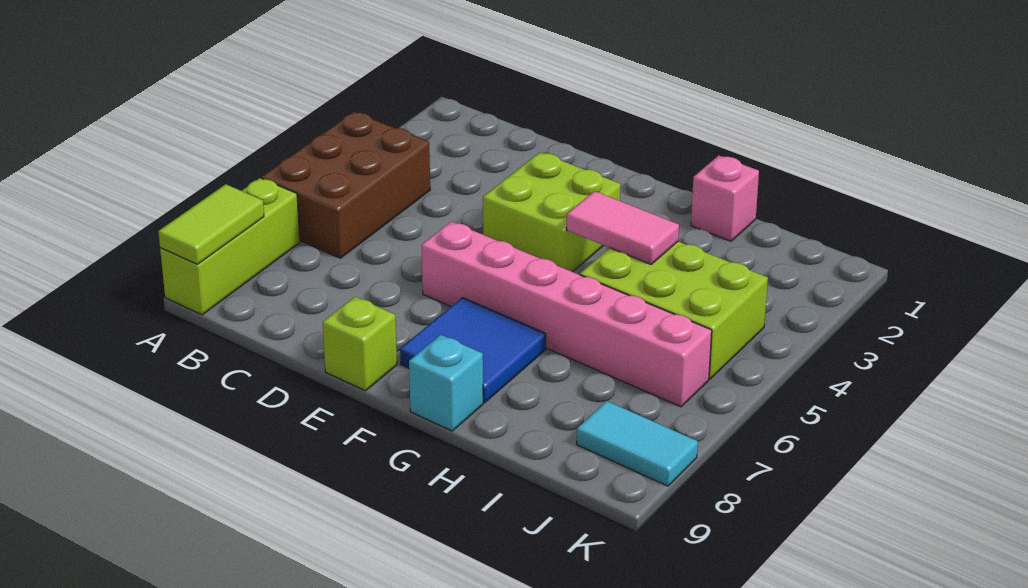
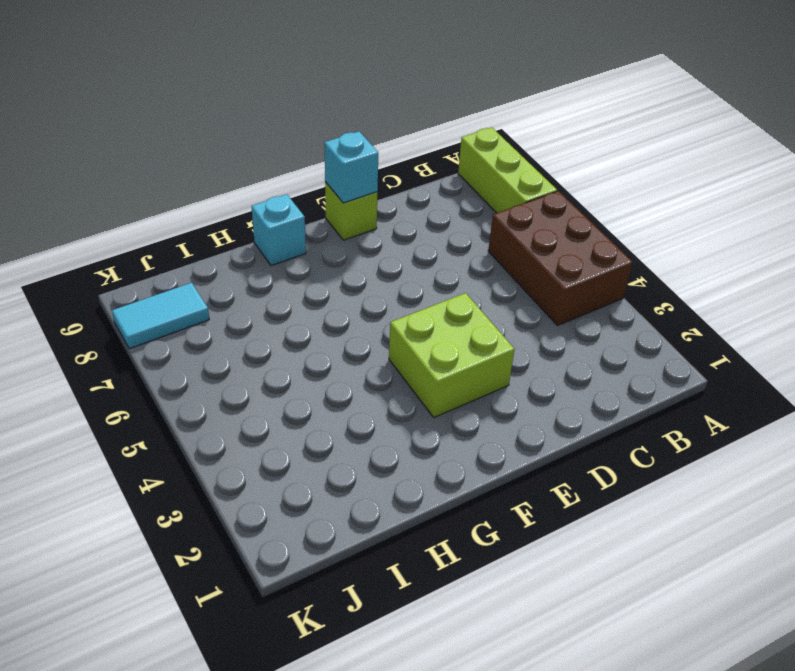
cyan brick E9 level 2 -> none
none -> pink brick E6:J6 level 1
none -> blue tile F7:G8 level 1
none -> pink brick H1 level 1

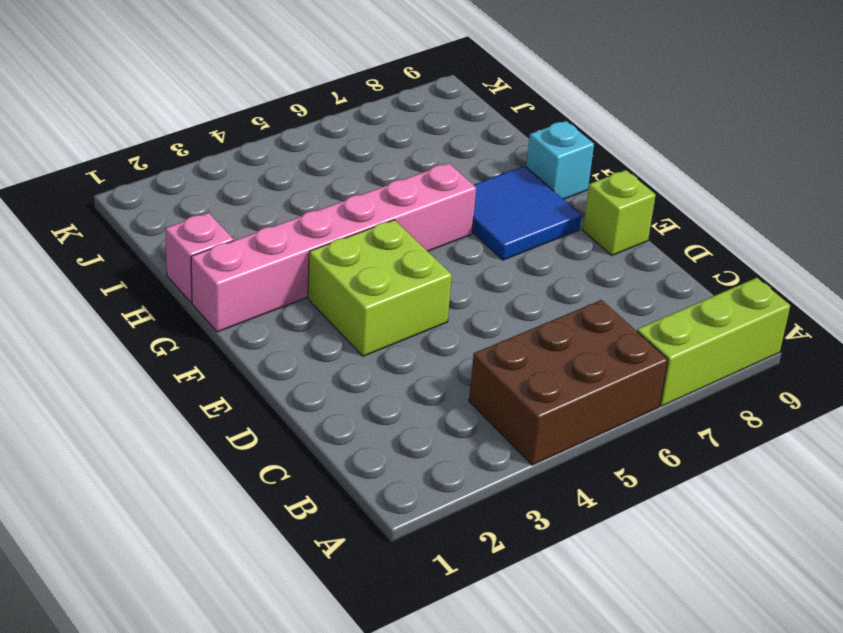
pink brick G1:G6 level 1 -> pink brick E6:J6 level 1
none -> lime brick H4:J5 level 1
none -> cyan tile J8:K8 level 1
none -> lime tile A8:A9 level 2

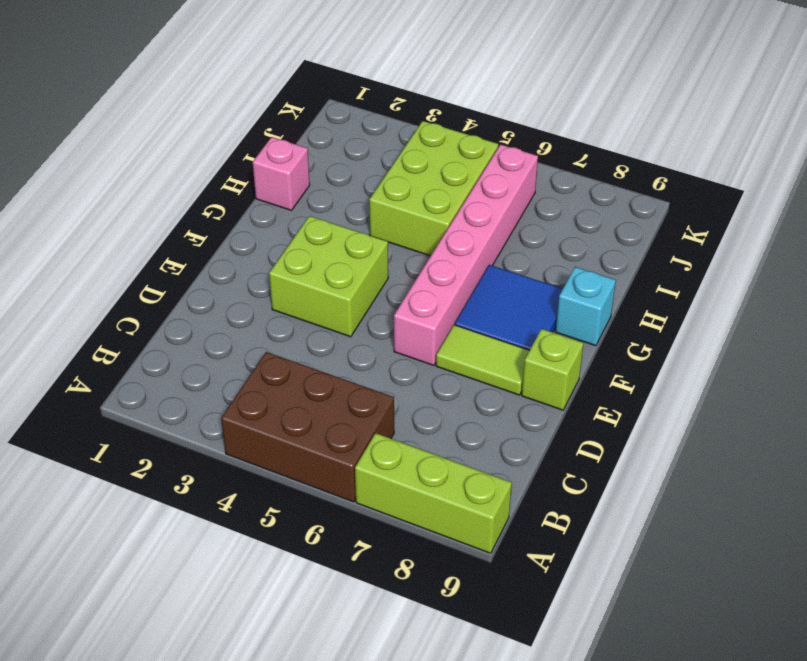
lime tile E7:E8 level 1 -> lime tile A8:A9 level 2
none -> cyan tile J8:K8 level 1
none -> pink tile G4:H4 level 2

